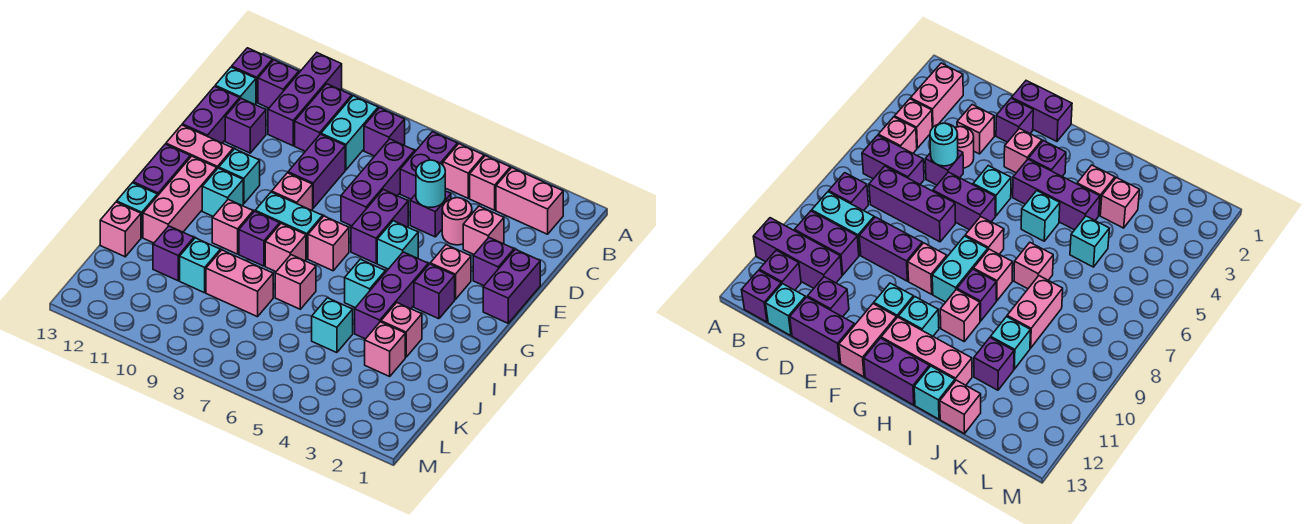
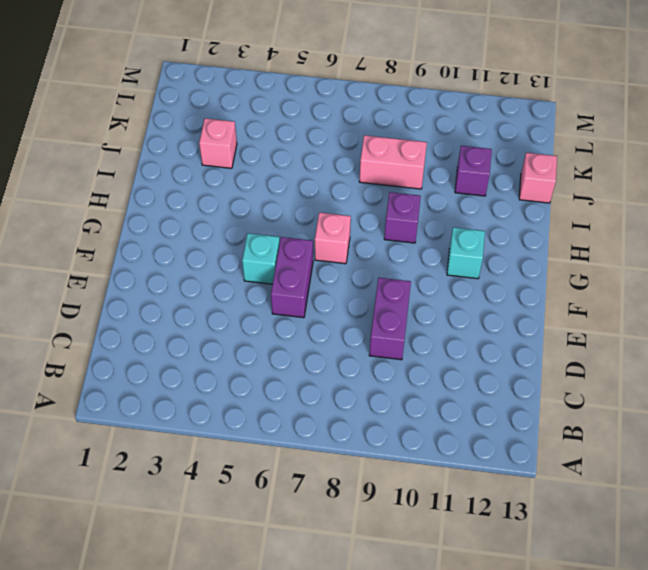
none -> purple brick A11:C11 level 1
none -> pink brick B2:B3 level 1
none -> pink brick B4 level 1
none -> pink brick B5 level 1

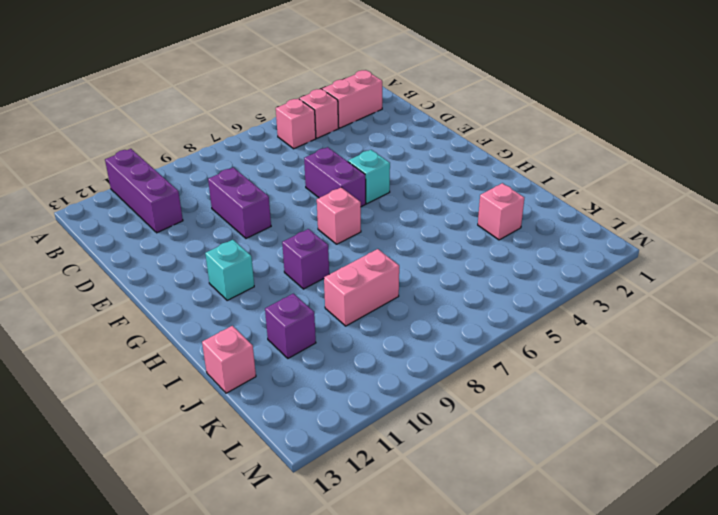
none -> purple brick B6:C6 level 1
none -> purple brick B8 level 1
none -> cyan brick B9:C9 level 1
none -> purple brick B10:C10 level 1

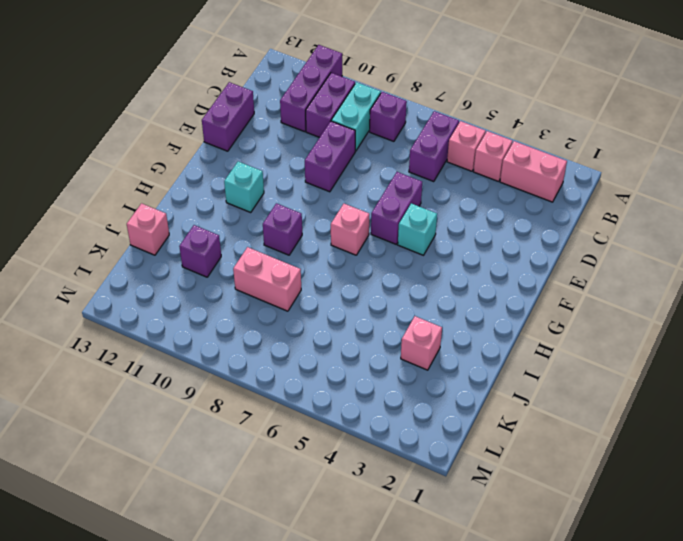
none -> purple brick B12 level 1
none -> purple brick B13 level 1
none -> purple brick C7:E7 level 1
none -> cyan brick C13 level 1

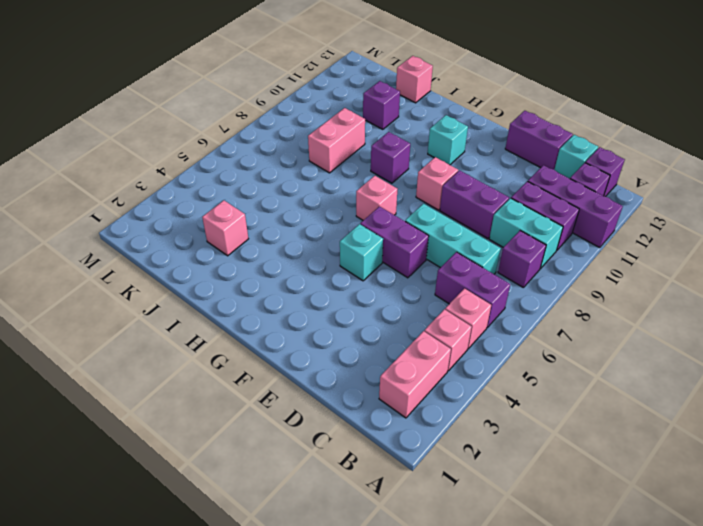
cyan brick C7:E7 level 1 -> purple brick C7:E7 level 1
none -> pink brick D3 level 1
none -> pink round brick D4 level 1
none -> purple brick D5 level 1
none -> purple brick D12 level 1

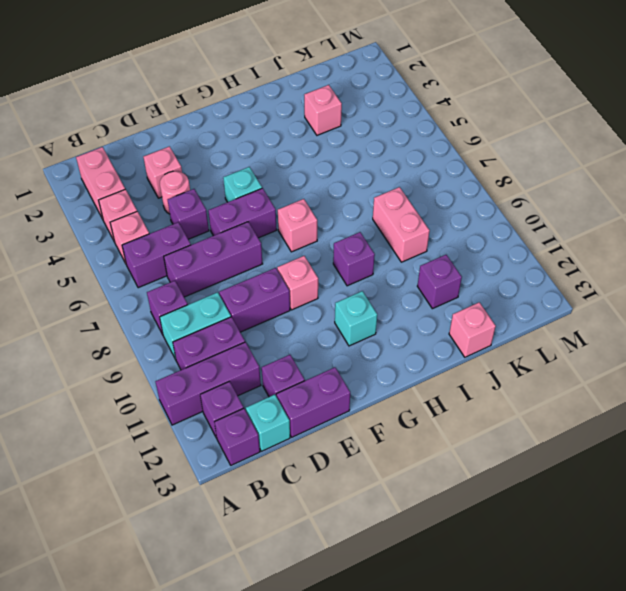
none -> purple brick E1:F1 level 1
none -> purple brick E2 level 1
none -> pink brick F3 level 1
none -> cyan brick F11 level 1

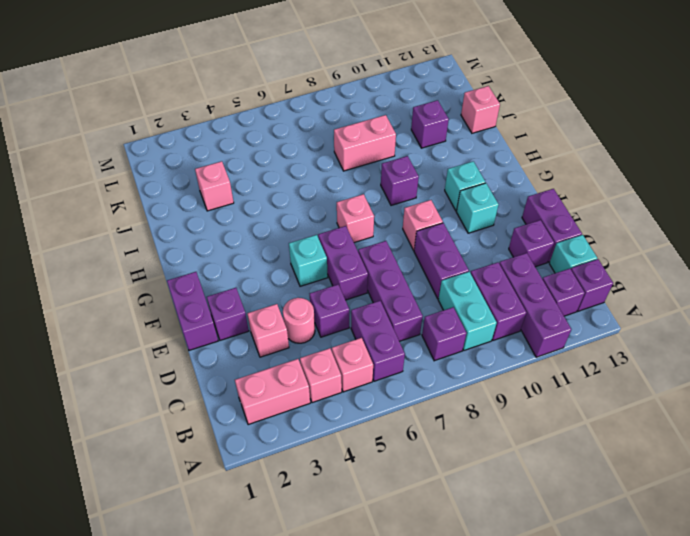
none -> pink brick F3 level 1
none -> pink brick F12:F13 level 1
none -> purple brick G3 level 1
none -> purple brick G4:I4 level 1

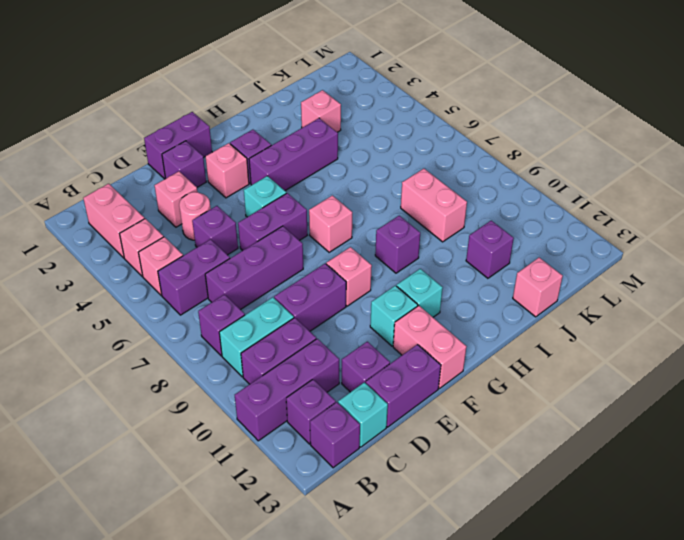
none -> cyan brick G8:G9 level 1
none -> pink brick G12:I12 level 1
none -> purple brick G13:H13 level 1
none -> cyan brick H5 level 1

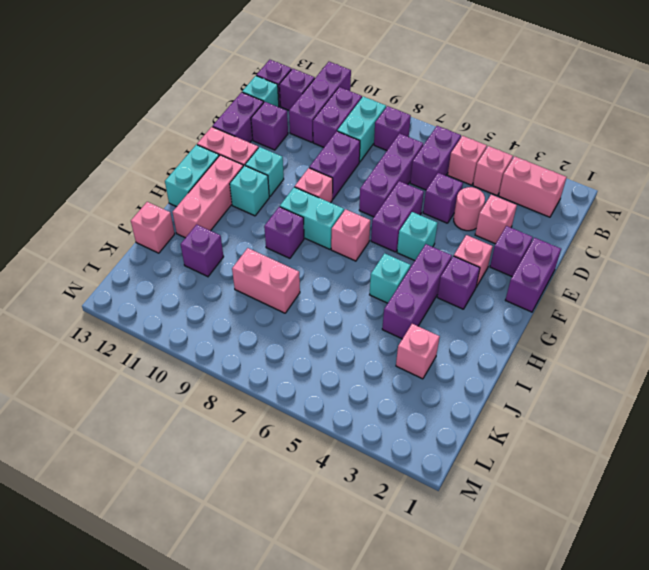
cyan brick G13:H13 level 1 -> purple brick G13:H13 level 1
none -> pink brick H8 level 1
none -> pink brick H10 level 1
none -> pink brick I3 level 1
none -> pink brick I7 level 1

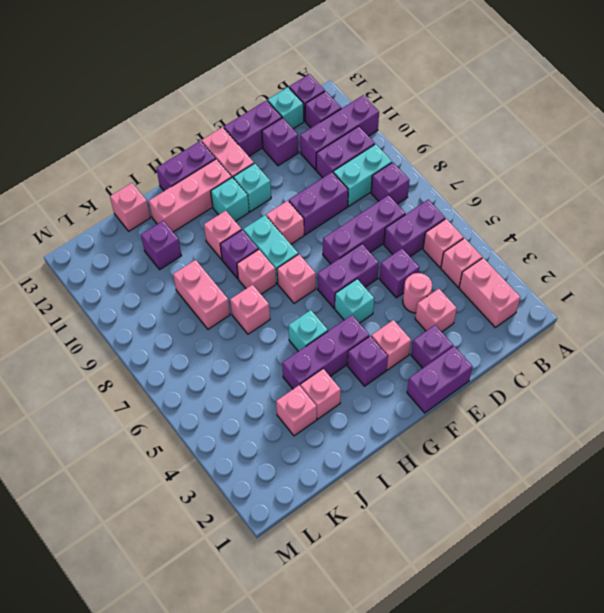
none -> cyan brick I13 level 1
none -> cyan brick J5 level 1
none -> cyan brick J10 level 1
none -> cyan round brick D5 level 2

